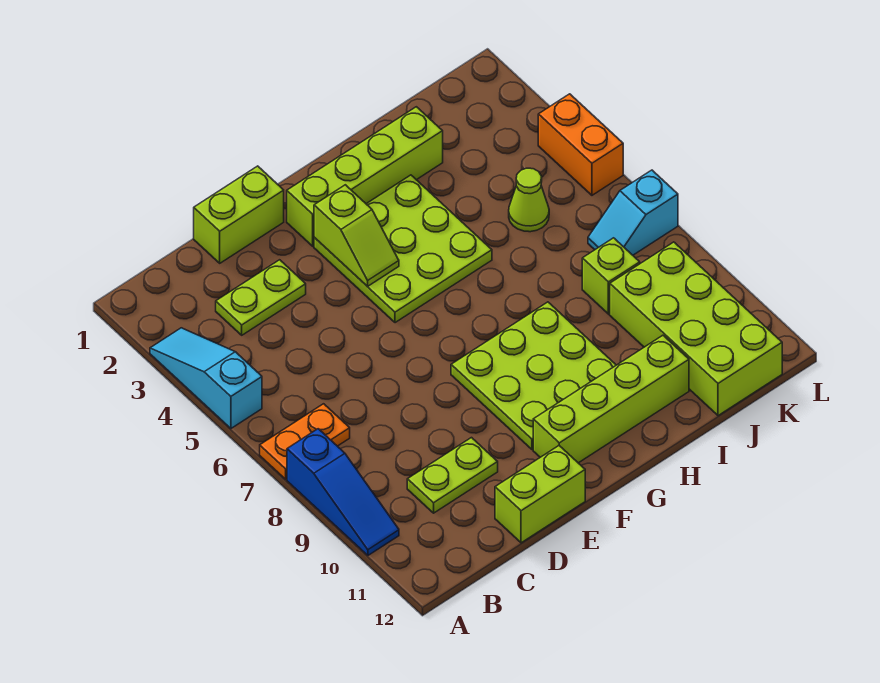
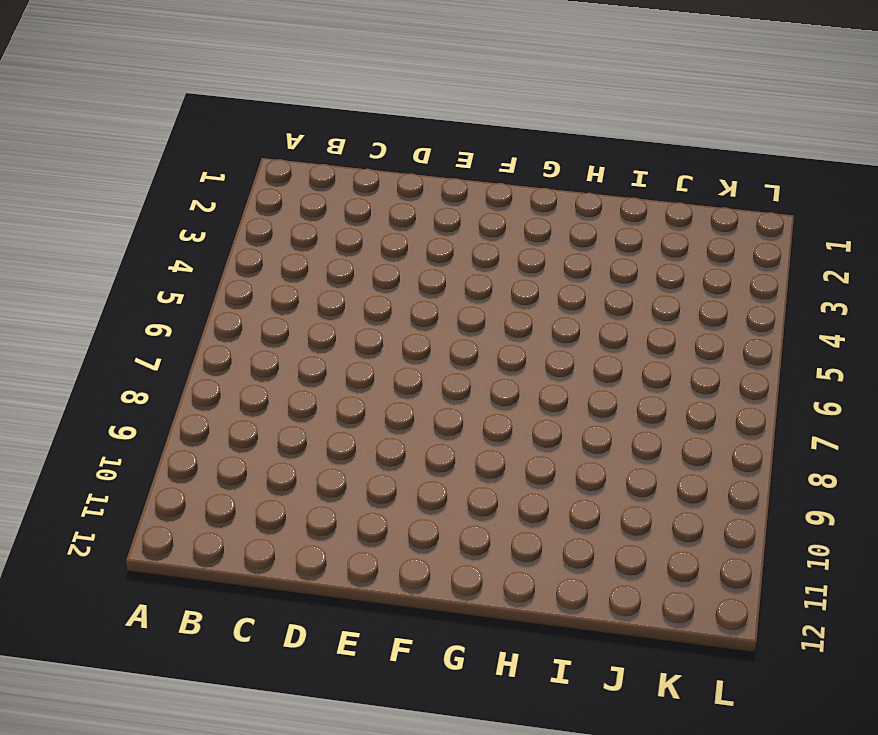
none -> cyan slope A3:A5 level 1 top 5
none -> orange plate A7:B7 level 1
none -> blue slope A8:A10 level 1 top 8

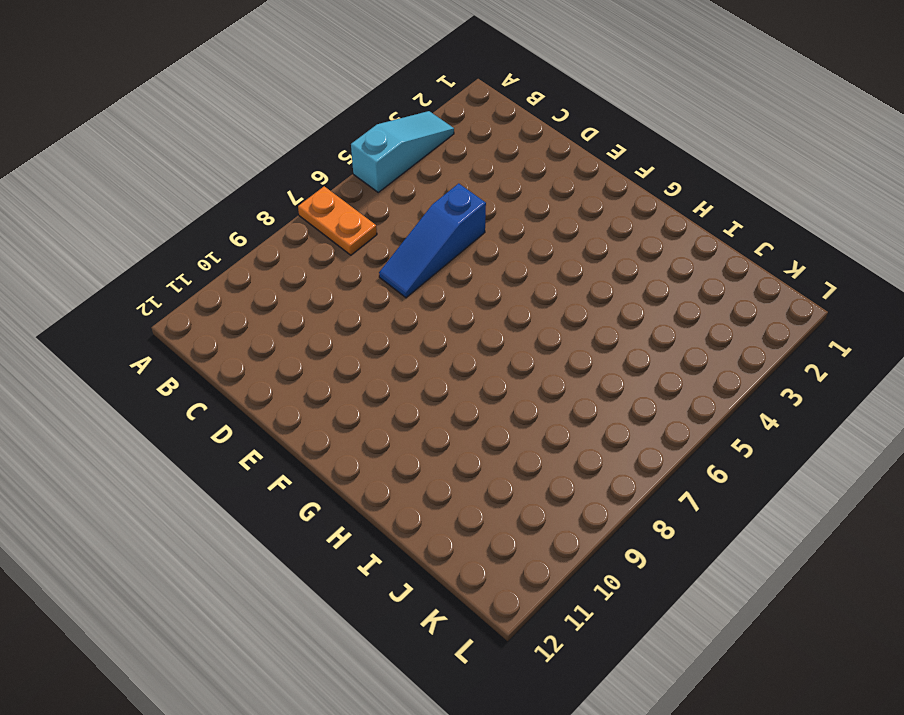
blue slope D5:D7 level 1 top 5 -> blue slope A8:A10 level 1 top 8
none -> lime plate C3:D3 level 1
none -> lime plate C10:D10 level 1
none -> lime brick D1:E1 level 1

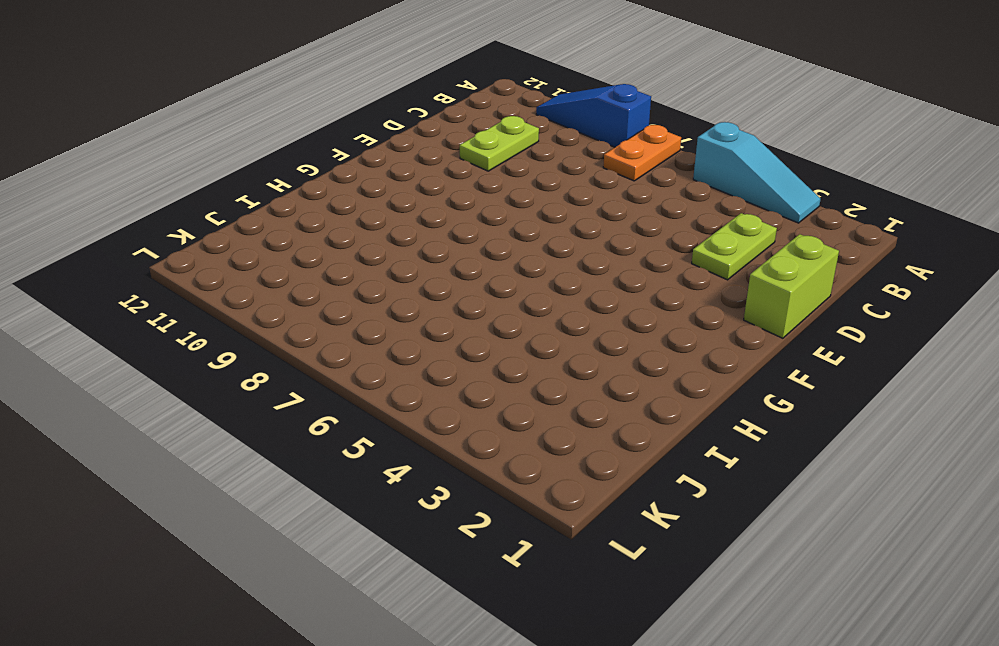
none -> lime brick D12:E12 level 1
none -> lime brick F2:I2 level 1
none -> lime plate F3:H5 level 1

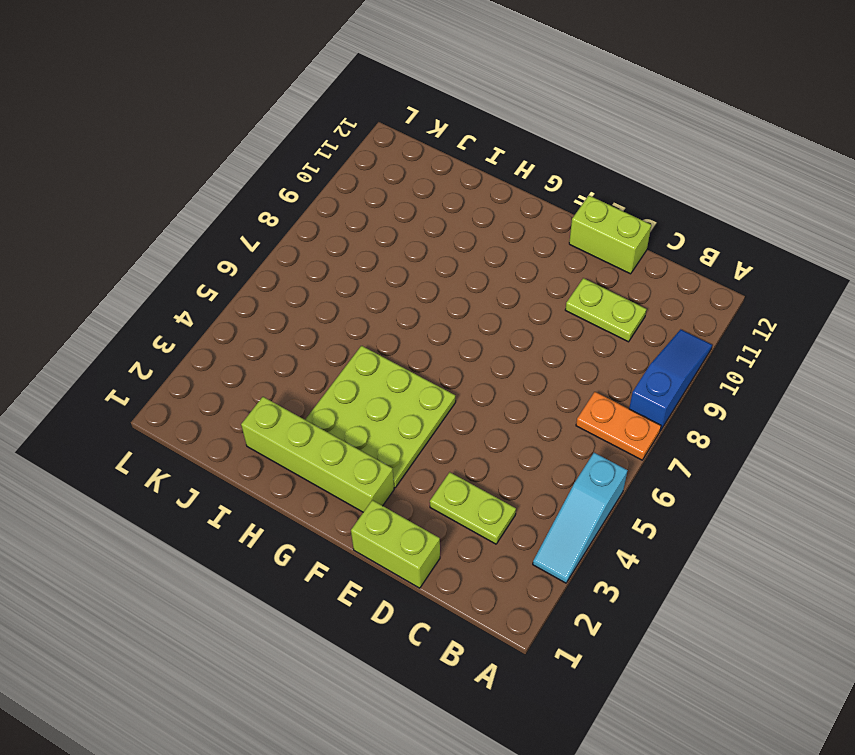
none -> lime plate F8:H10 level 1
none -> lime brick F11:I11 level 1
none -> lime cone J5 level 1

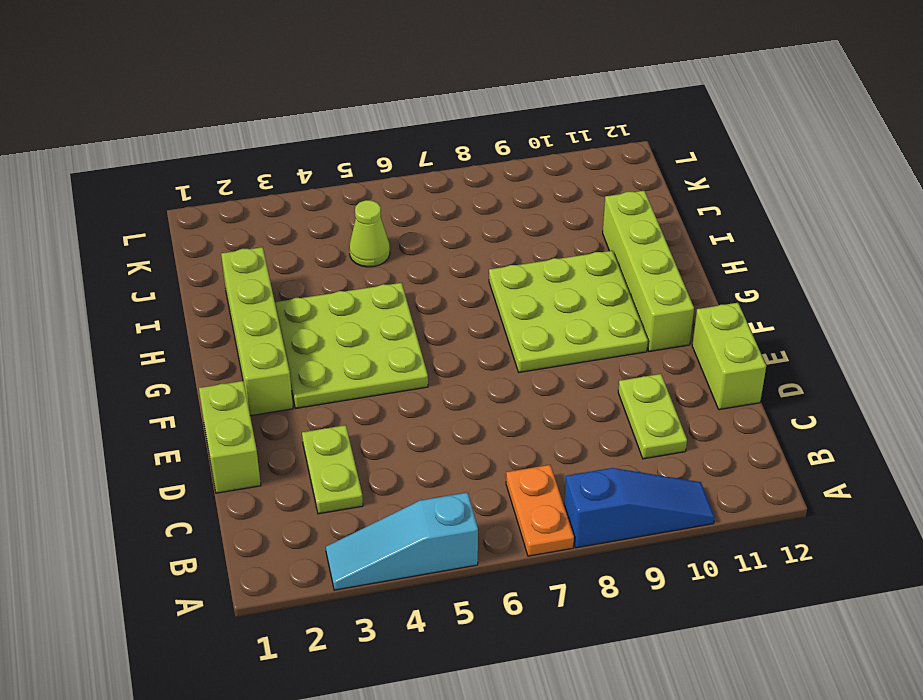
none -> lime brick J8 level 1
none -> lime brick J9:K12 level 1
none -> cyan slope K7:L7 level 1 top L

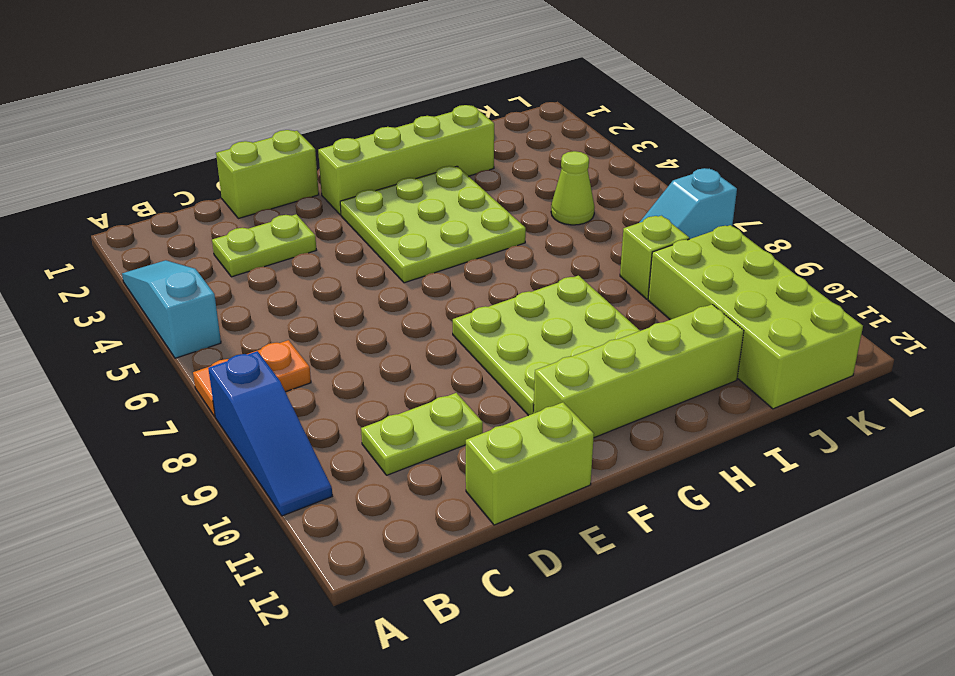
none -> orange brick L4:L5 level 1
none -> lime slope F3:F4 level 2 top 3

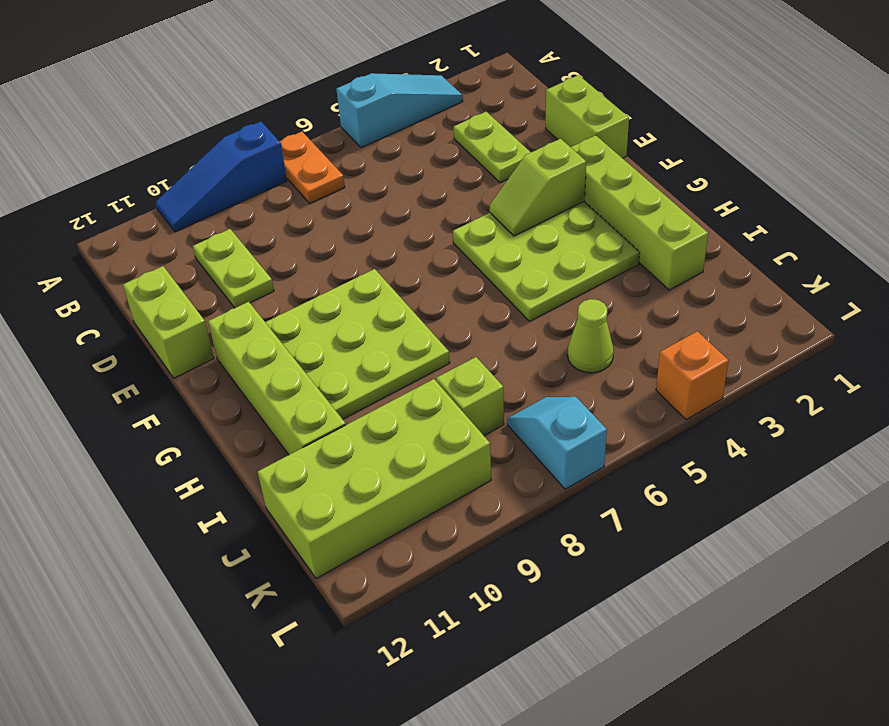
orange brick L4 level 1 -> orange brick L4:L5 level 1

